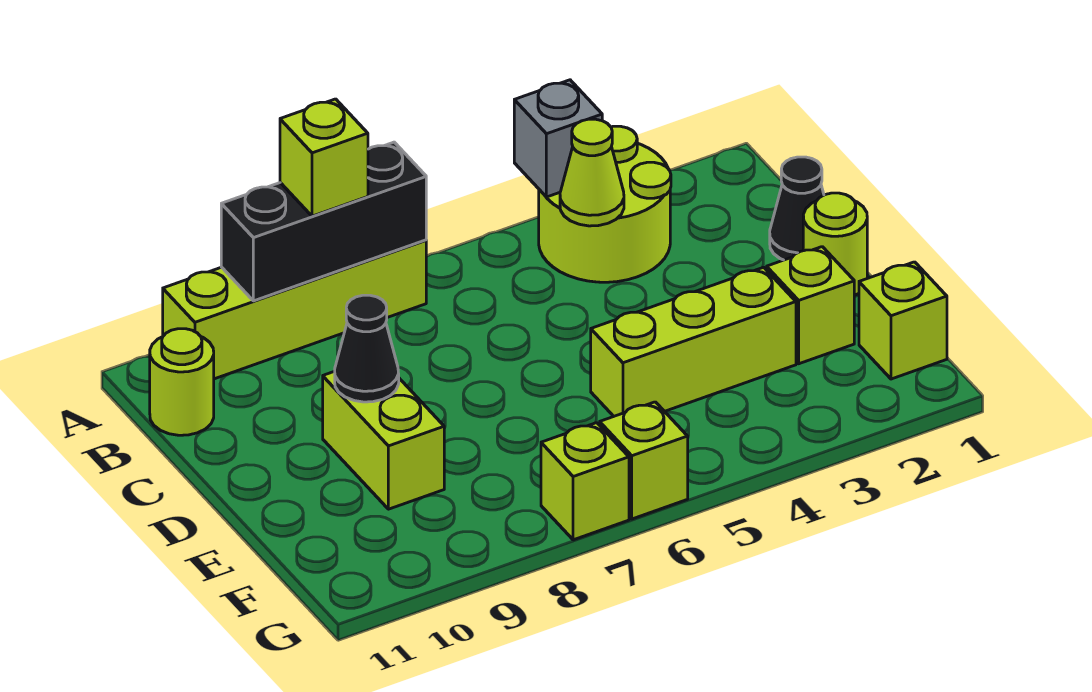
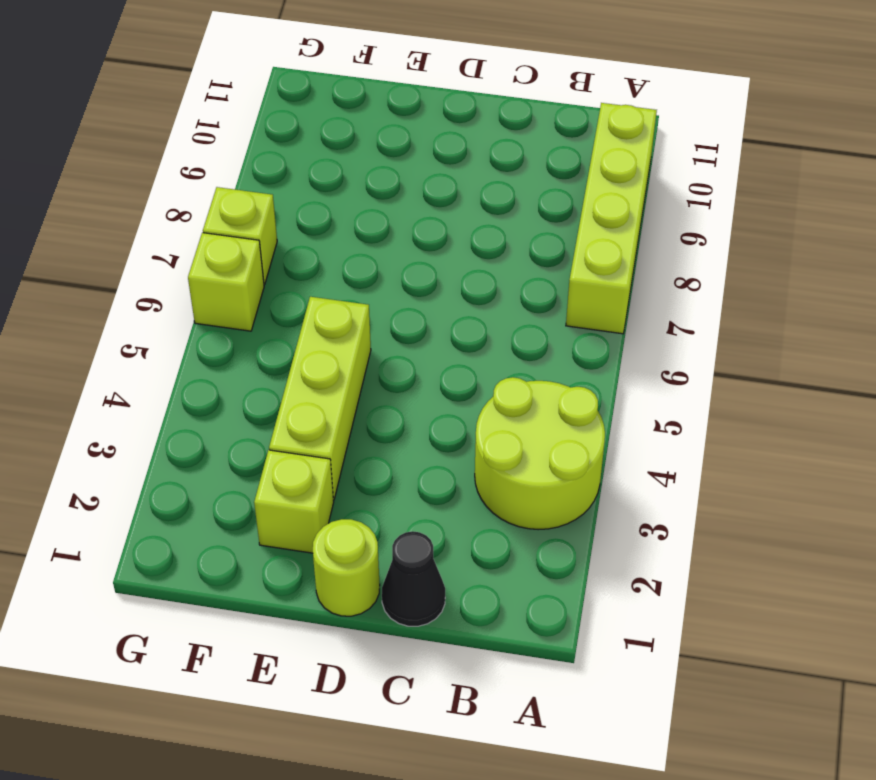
none -> lime round brick B11 level 1
none -> lime brick D9:E9 level 1
none -> lime brick F1 level 1

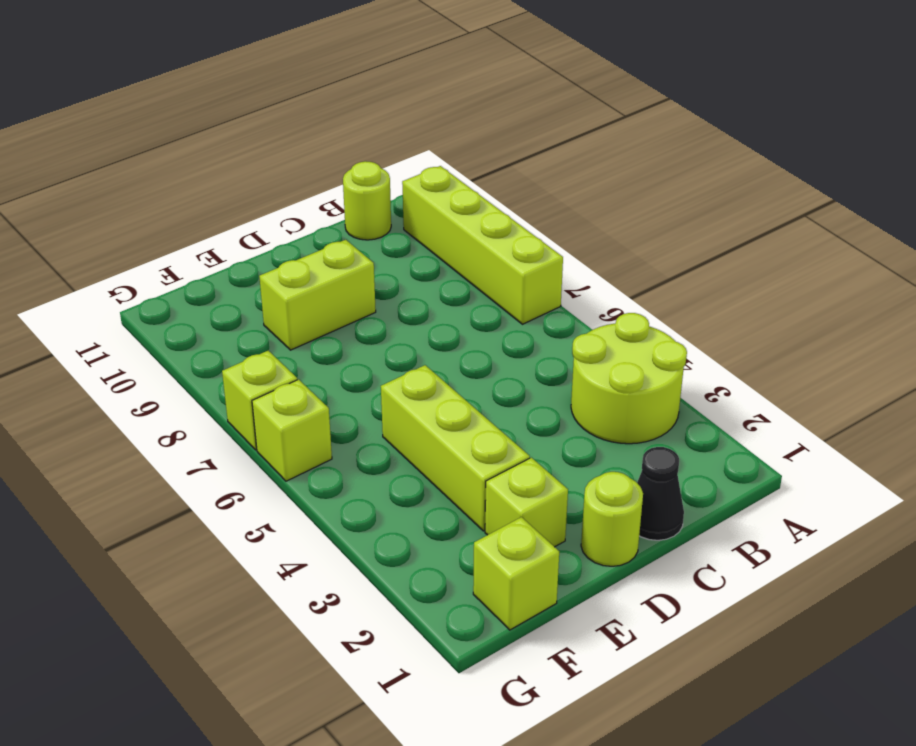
none -> grey brick A4 level 2
none -> black brick A7:A9 level 2
none -> lime cone B4 level 2

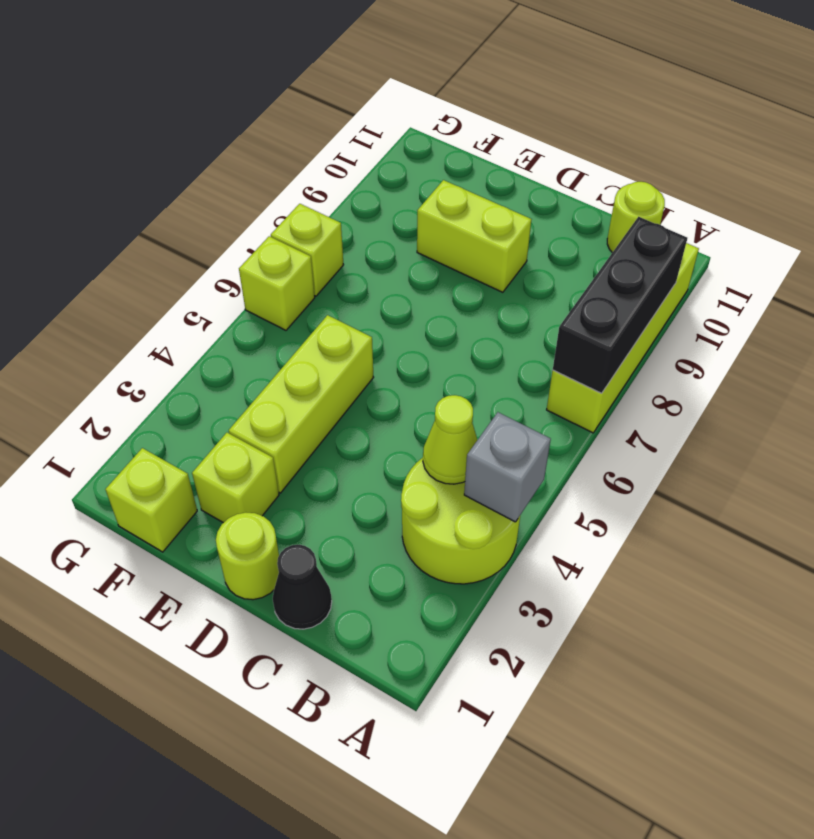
none -> black cone D9 level 2
none -> lime brick A8 level 3

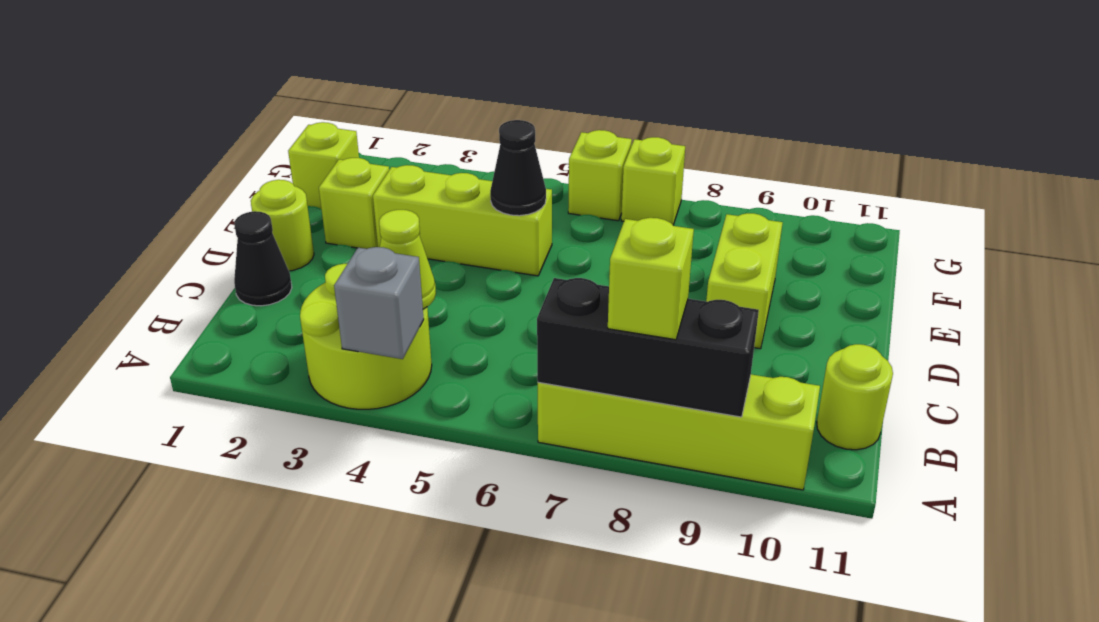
black cone E5 level 2 -> black cone D9 level 2

